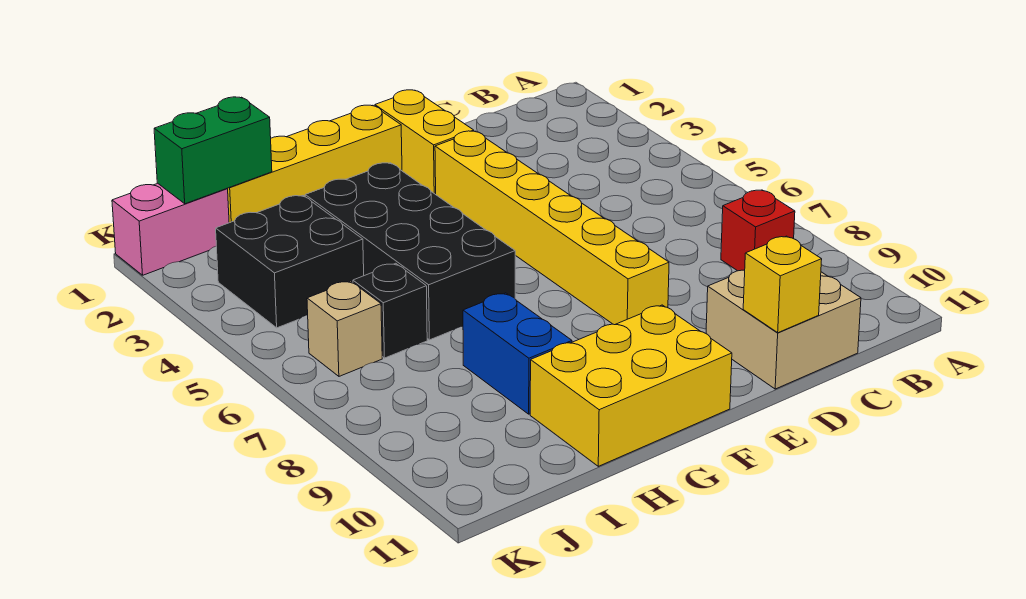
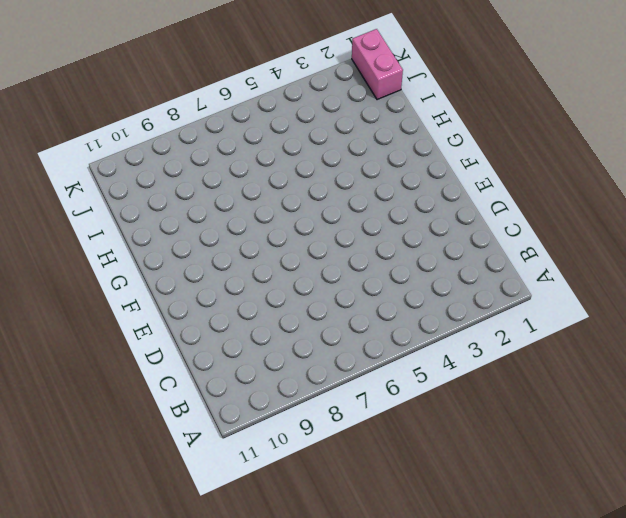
none -> red brick B8 level 1
none -> tan brick C10:D11 level 1
none -> yellow brick E1:E2 level 1

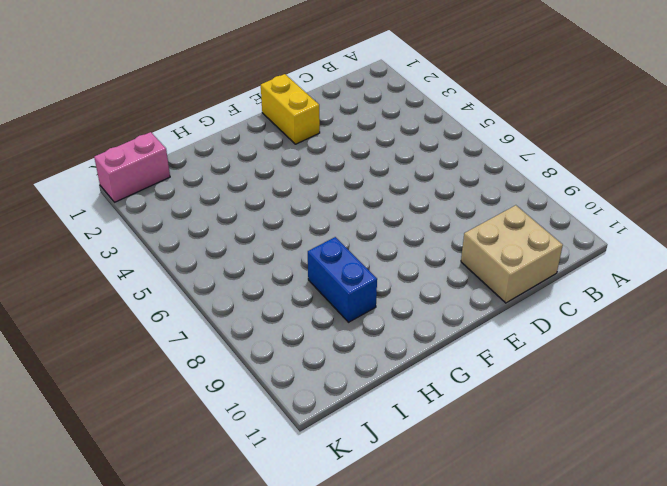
none -> red brick B8 level 1
none -> yellow brick E3:E8 level 1
none -> yellow brick F1:I1 level 1

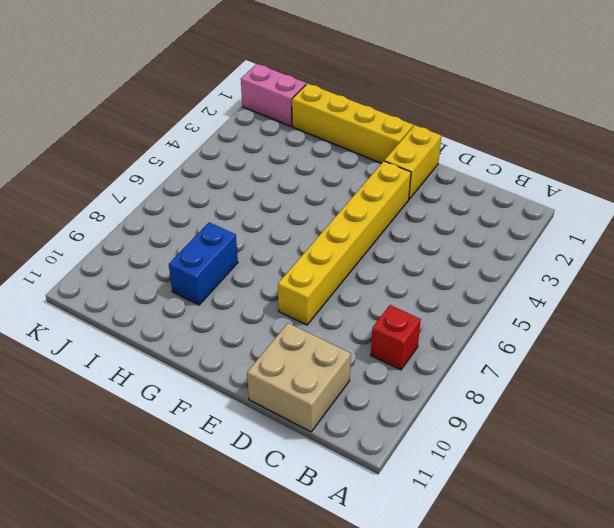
none -> yellow brick F10:H11 level 1
none -> black brick G3:H6 level 1
none -> black brick I3:J4 level 1

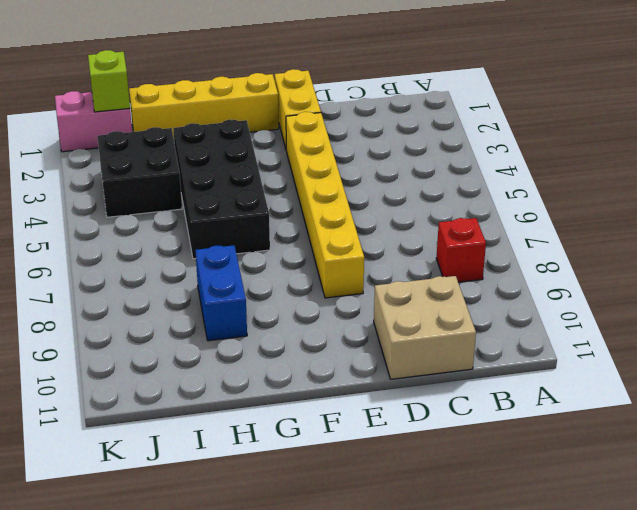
lime brick J1 level 2 -> green brick I1:J1 level 2
none -> yellow brick F10:H11 level 1
none -> black brick I6 level 1
none -> tan brick J6 level 1

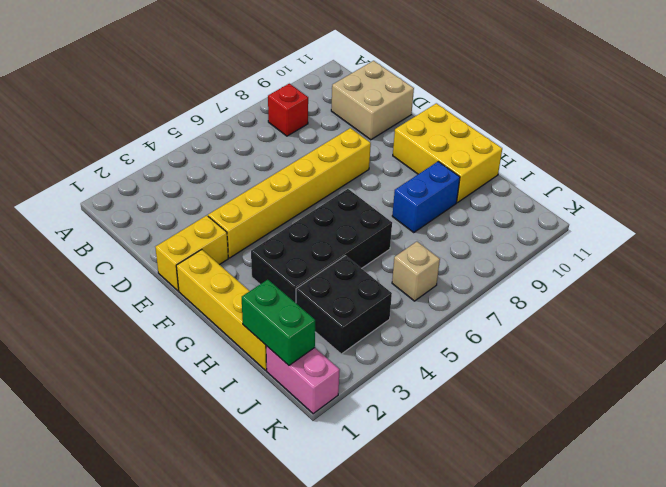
none -> black brick I6 level 1
none -> yellow brick D11 level 2

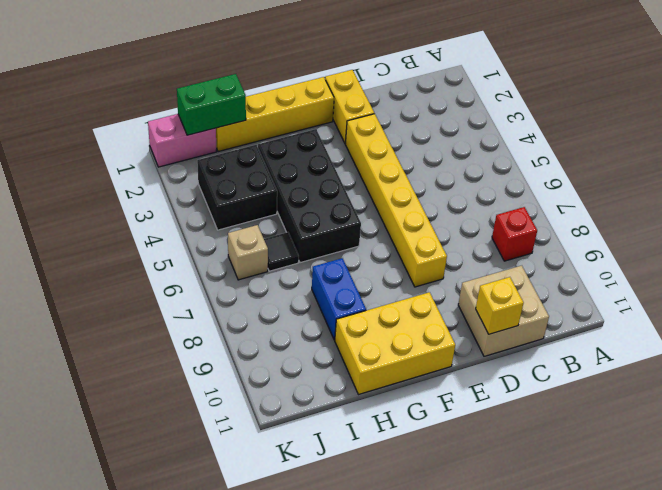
black tile I6 level 1 -> black brick I6 level 1

